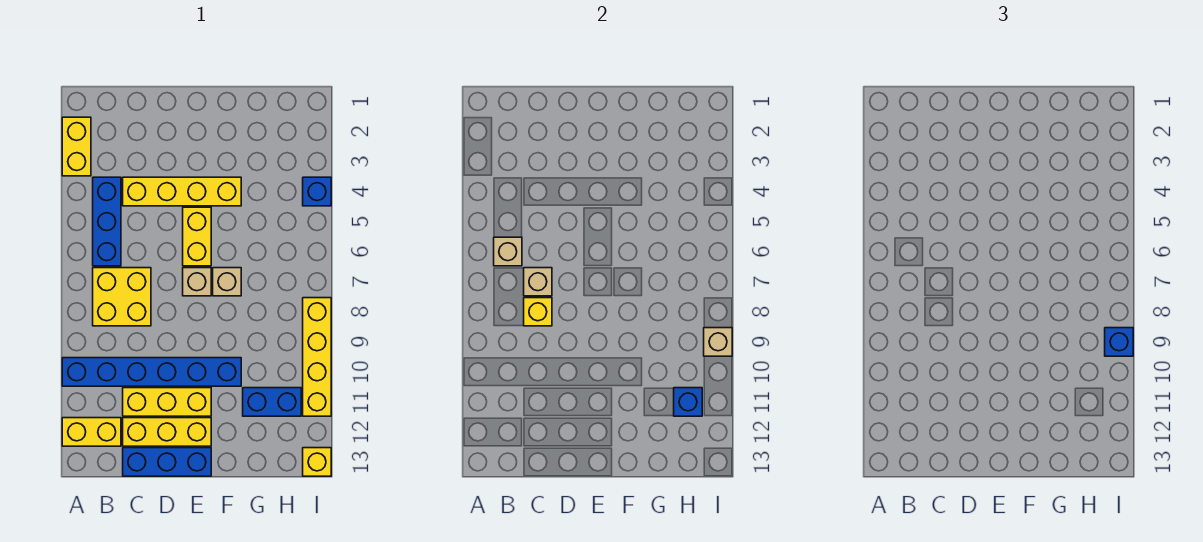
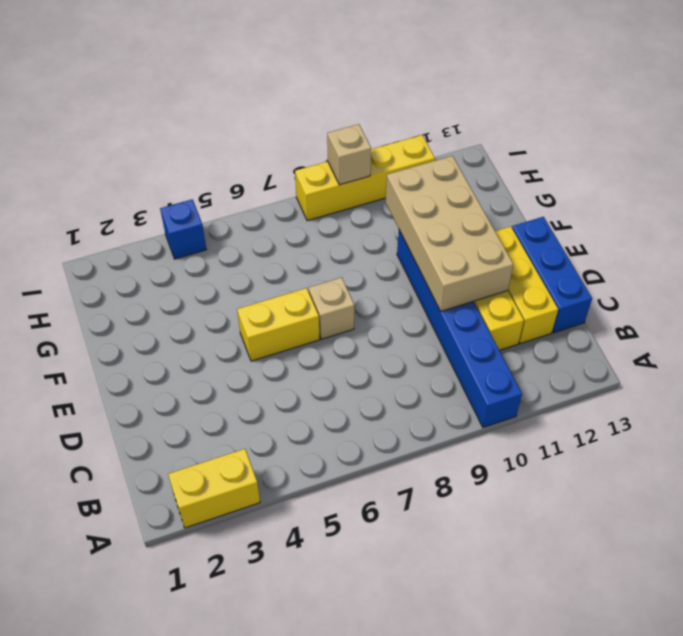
tan brick D10:G11 level 2 -> none
none -> yellow brick A12:B12 level 1
none -> blue brick B4:B6 level 1
none -> yellow brick B7:C8 level 1

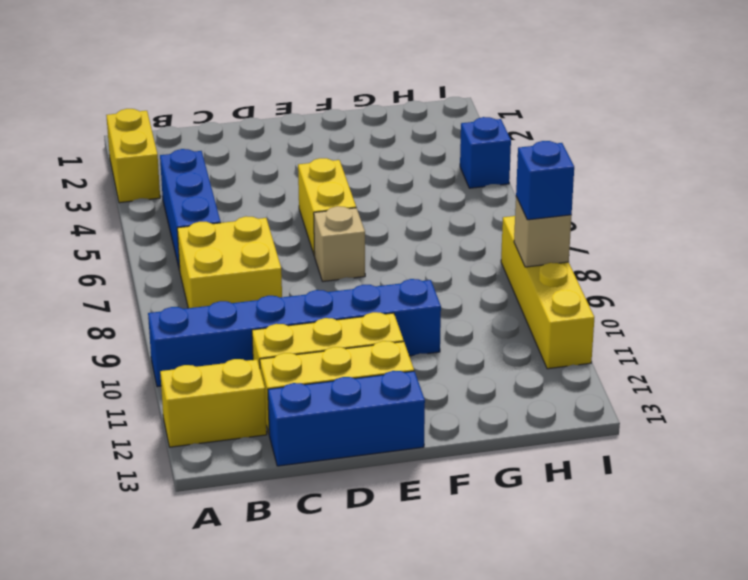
none -> yellow brick C4:F4 level 1
none -> tan brick F7 level 1
none -> blue brick G11:H11 level 1

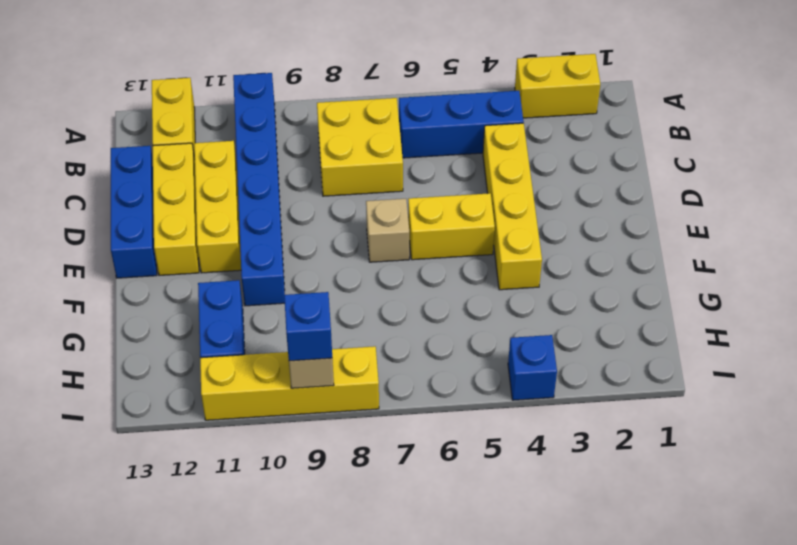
none -> tan brick F7 level 1
none -> yellow brick I13 level 1
none -> tan brick B6 level 2

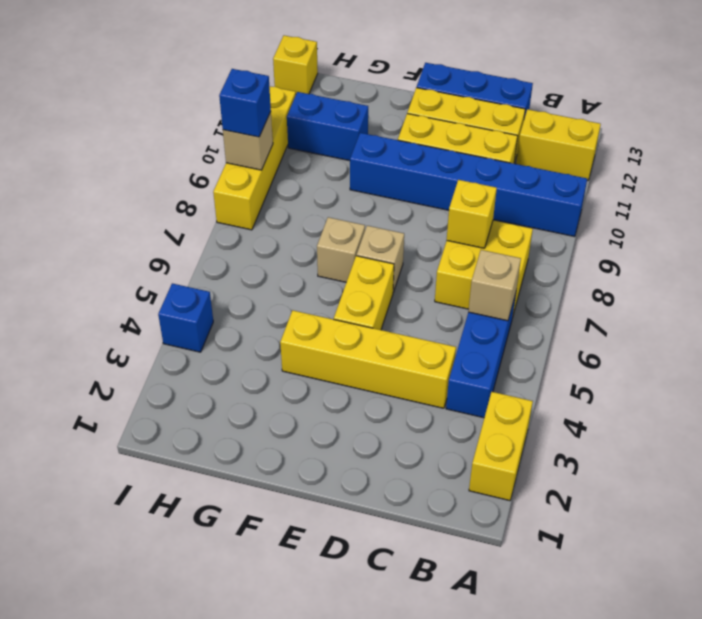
none -> tan brick C7 level 2
none -> blue brick H11 level 2

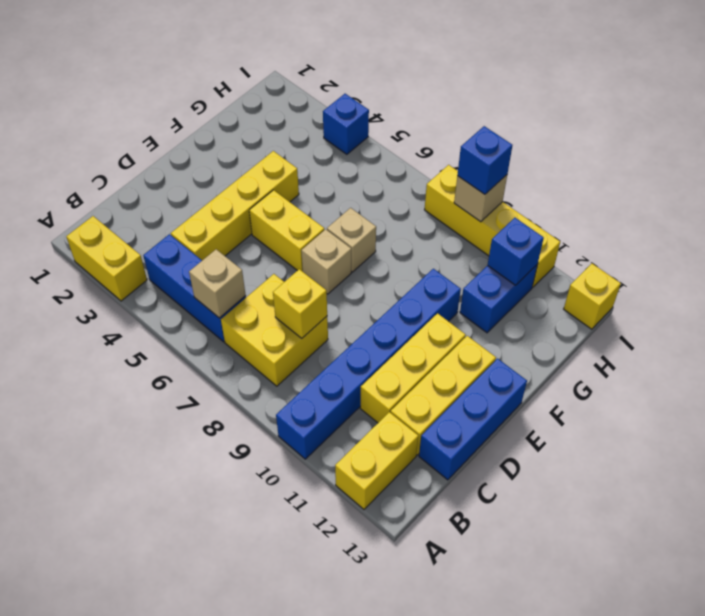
none -> tan brick C7 level 2

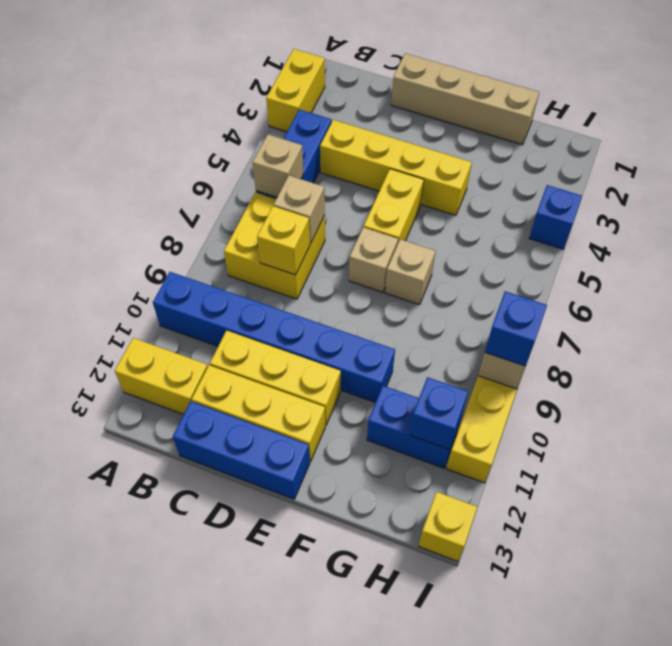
tan brick D1:G1 level 1 -> none

